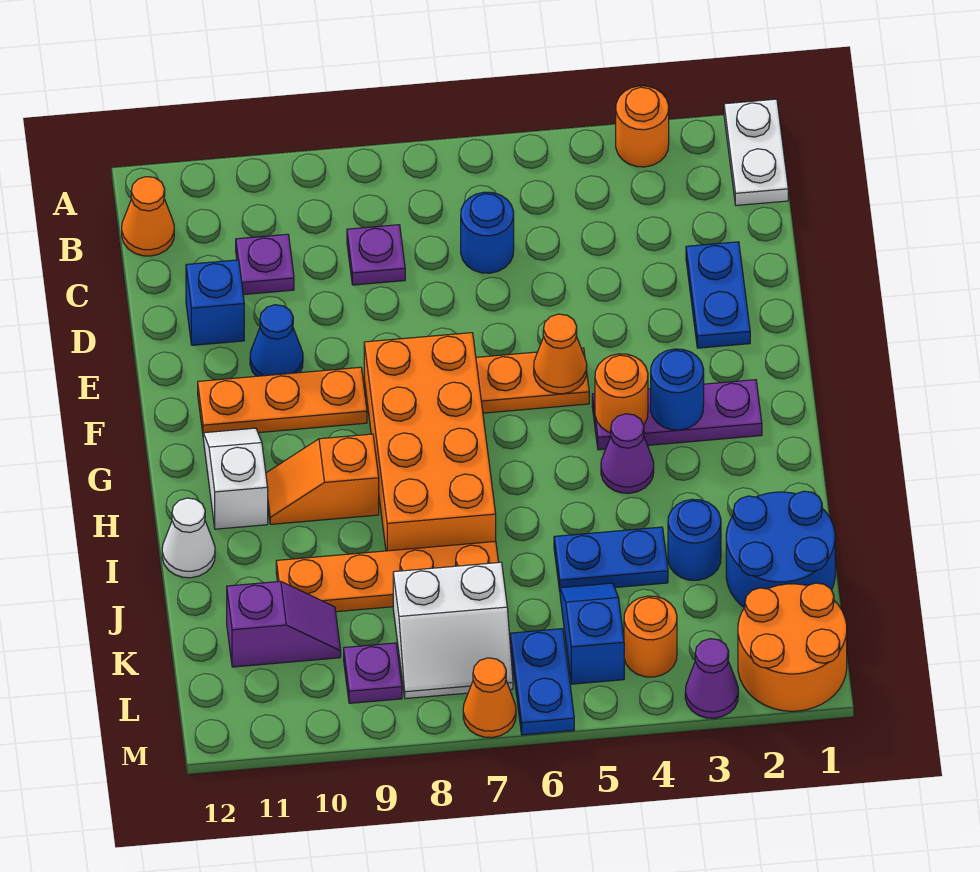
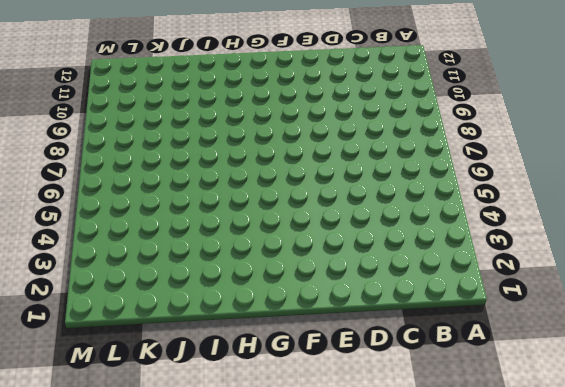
none -> white plate A1:B1 level 1
none -> orange round brick A3 level 1
none -> orange cone B12 level 1
none -> blue round brick C6 level 1

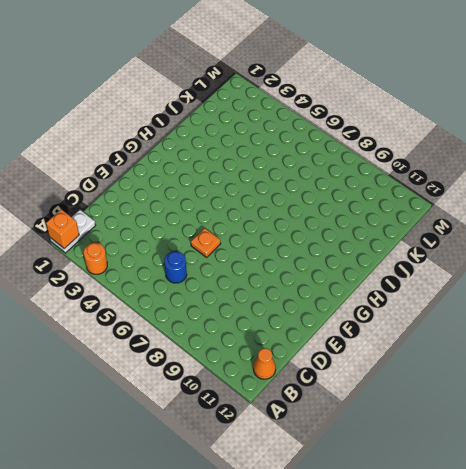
orange brick A1 level 2 -> none
orange plate E6 level 1 -> none
none -> purple plate C8 level 1
none -> purple plate C10 level 1
none -> blue plate D2:E2 level 1
none -> blue brick D11 level 1

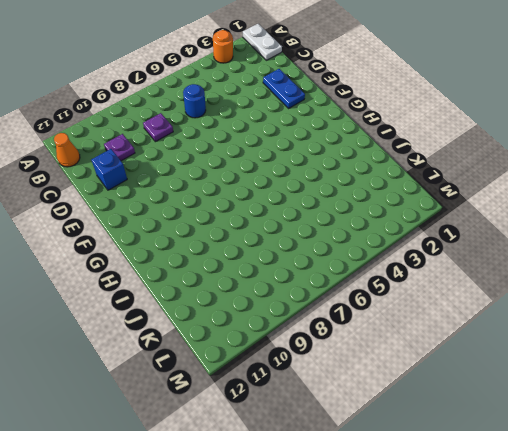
none -> blue cone E10 level 1
none -> orange plate F5:F6 level 1
none -> orange brick F7:I8 level 1
none -> orange plate F9:F11 level 1

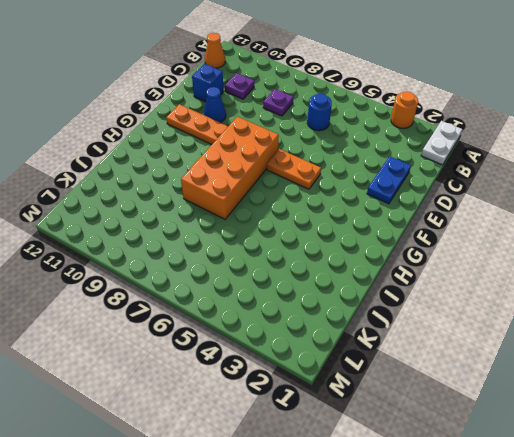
none -> purple plate G2:G4 level 1
none -> white slope G11:H11 level 1 top H
none -> purple cone H4 level 1
none -> orange slope H9:H10 level 1 top 9

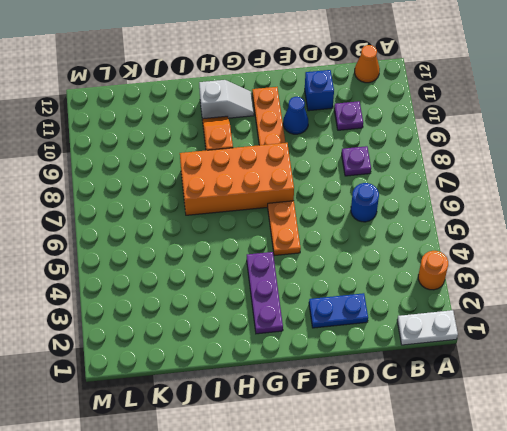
none -> purple cone H4 level 1
none -> white cone I12 level 1
none -> blue round brick J1:K2 level 1
none -> blue round brick J3 level 1

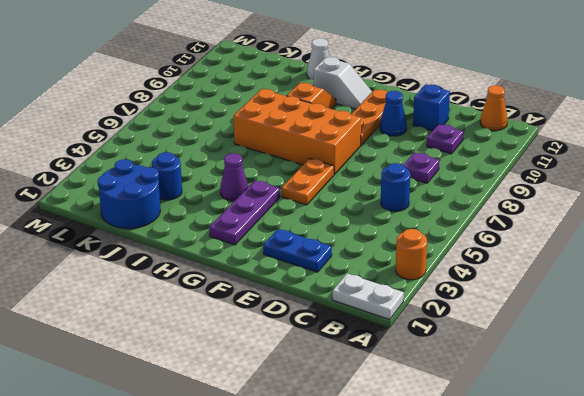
none -> blue plate J4:J5 level 1
none -> orange plate J7:J10 level 1
none -> blue slope K5:L5 level 1 top L
none -> white slope K7:L8 level 1 top K

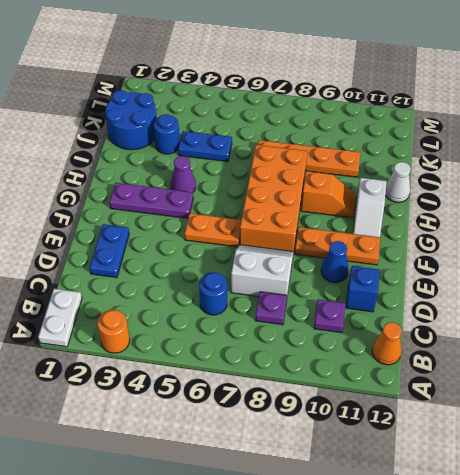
white slope D7:E8 level 1 top D -> white slope K7:L8 level 1 top K
none -> blue slope K5:L5 level 1 top L
none -> purple slope K10:K11 level 1 top 11
none -> orange round brick L1:M2 level 1
none -> orange round brick L4 level 1

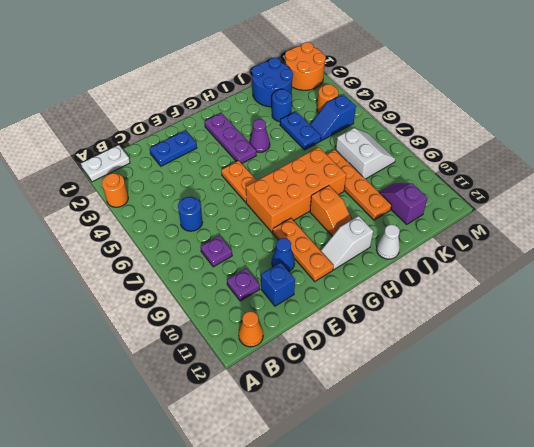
none -> blue plate L6:M6 level 1
none -> purple plate L9 level 1
none -> purple cone M3 level 1
none -> orange cone M7 level 1

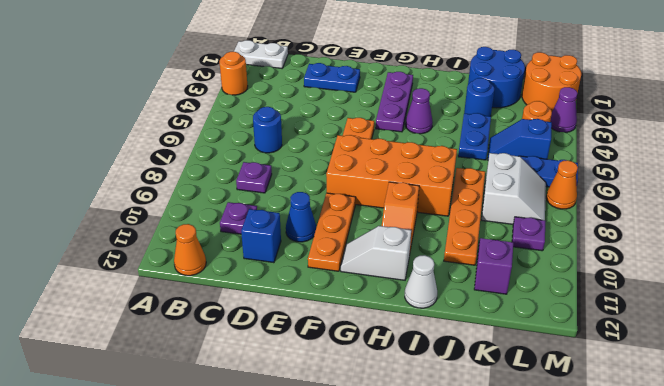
none -> orange cone F5 level 2
none -> blue round brick G3 level 2
none -> orange round brick G4 level 2

